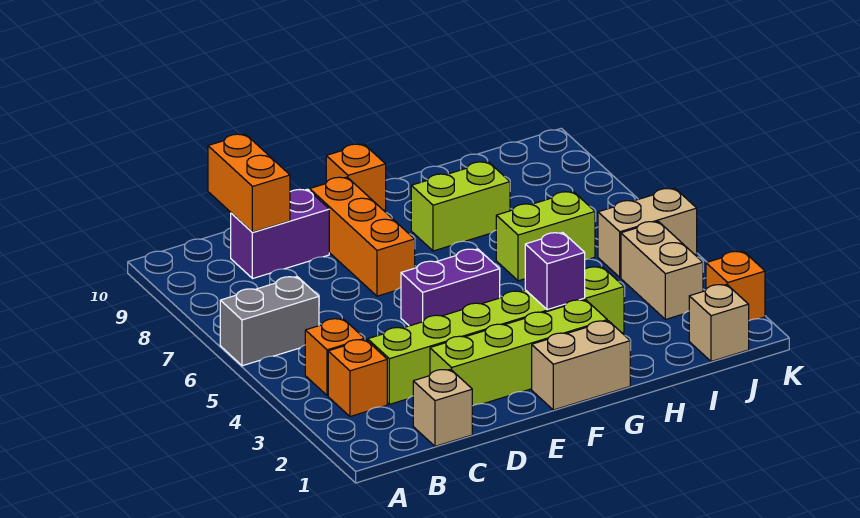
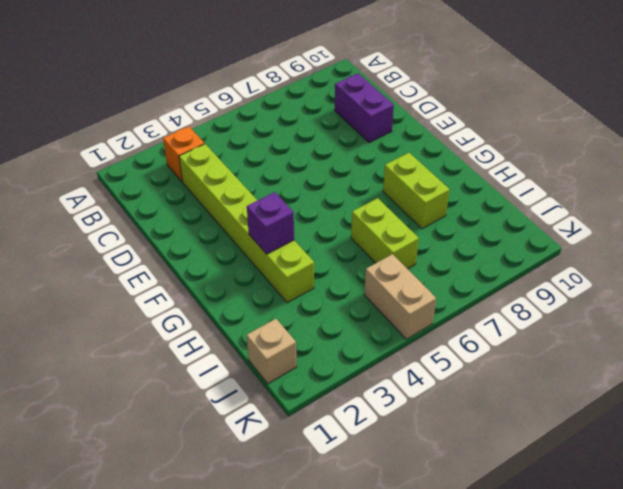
none -> grey brick A6:B6 level 1
none -> orange brick B4 level 1
none -> tan brick C1 level 1

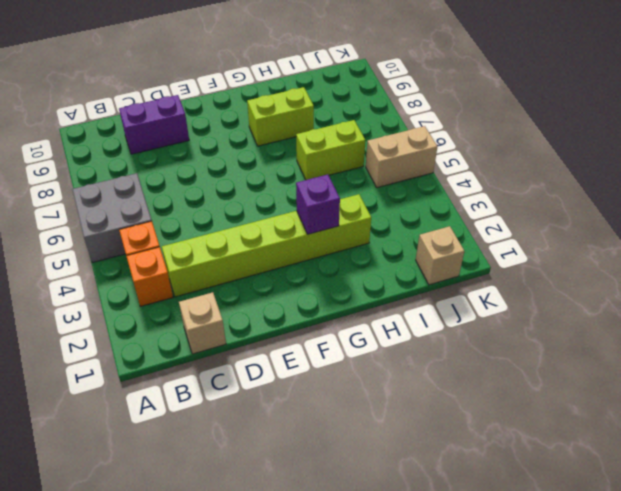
grey brick A5:B6 level 1 -> grey brick A6:B6 level 1
none -> lime brick D2:G2 level 1
none -> purple brick E5:F5 level 1
none -> orange brick E7:E9 level 1

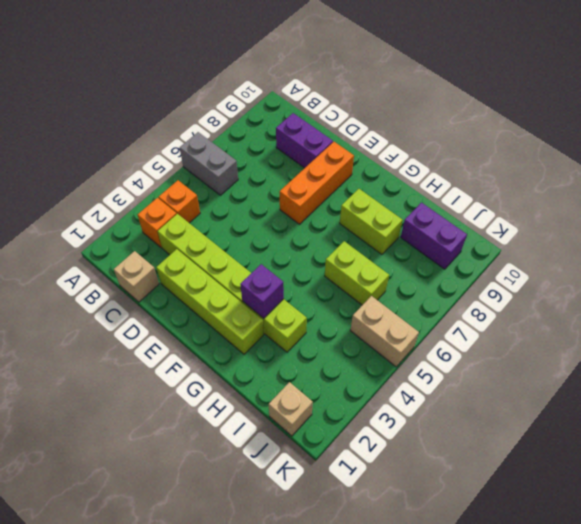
purple brick I9:J9 level 1 -> purple brick E5:F5 level 1
none -> tan brick F1:G1 level 1
none -> orange brick F10 level 1
none -> tan brick J3:J4 level 1

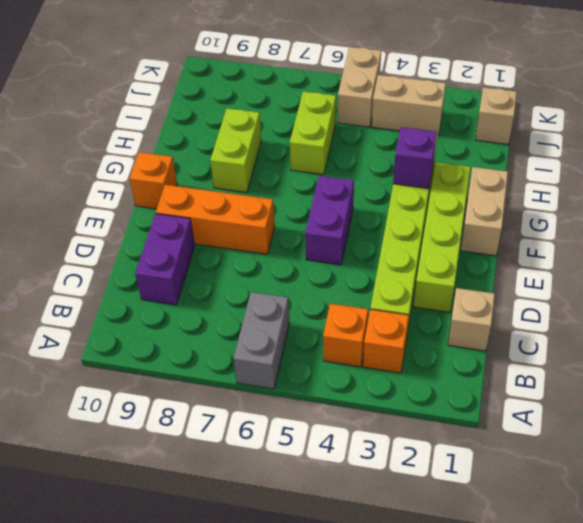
none -> orange brick K2 level 1
none -> orange brick C9:C10 level 2

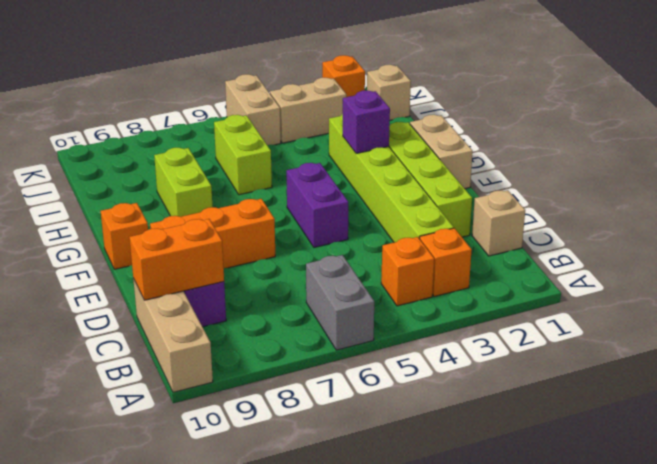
tan brick A10:C10 level 1 -> none

